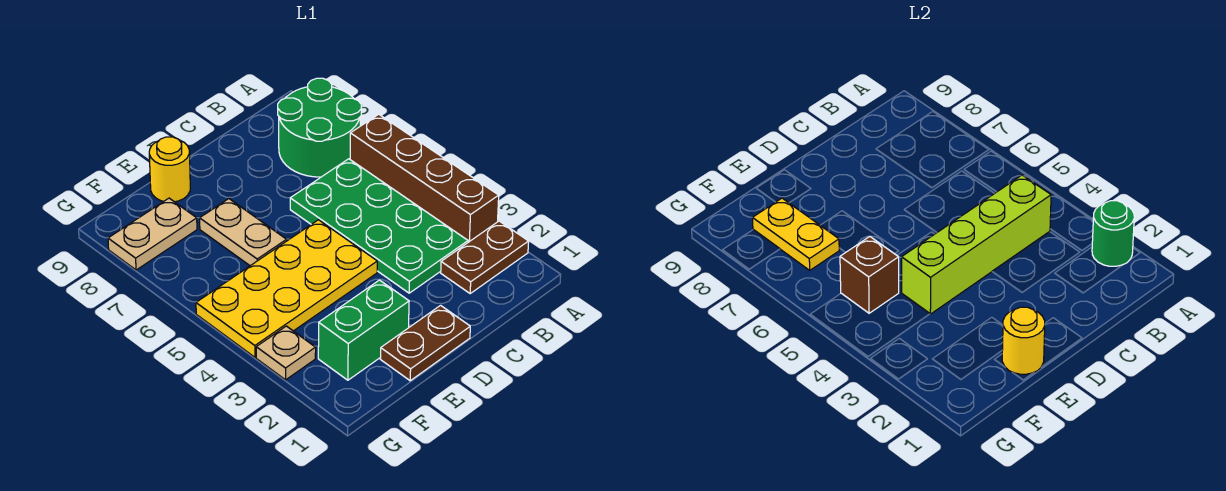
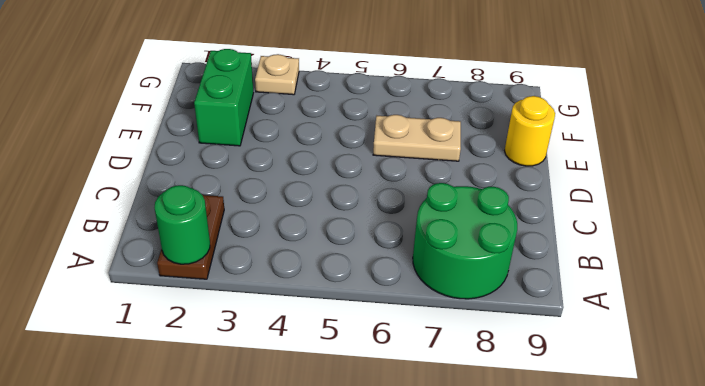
none -> brown brick A3:A6 level 1
none -> green plate B3:C6 level 1
none -> brown plate D1:E1 level 1

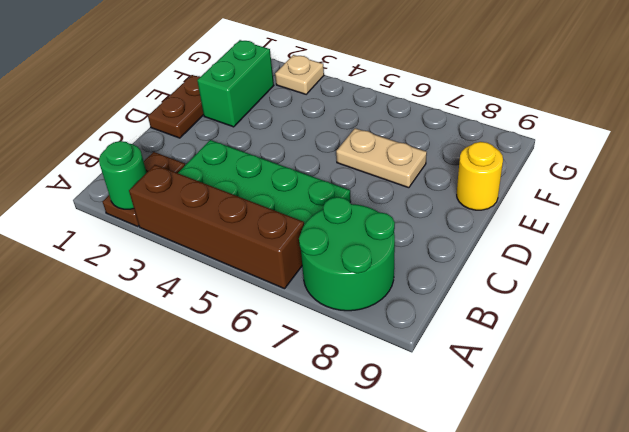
none -> yellow plate D4:G5 level 1
none -> tan plate F8:G8 level 1
none -> lime brick B4:E4 level 2

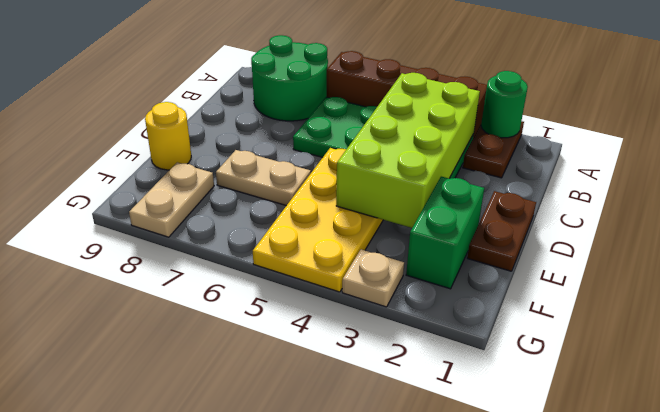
lime brick B3:E4 level 2 -> lime brick B4:E4 level 2
none -> yellow round brick E1 level 2
none -> brown brick F5 level 2
none -> yellow plate F7:F8 level 2

